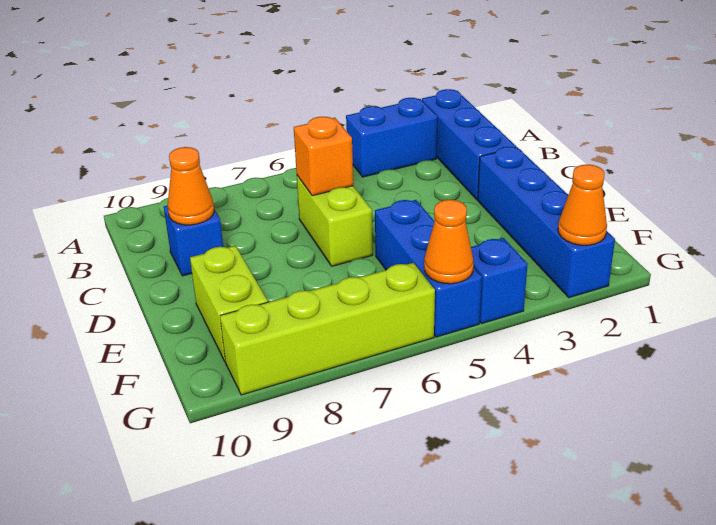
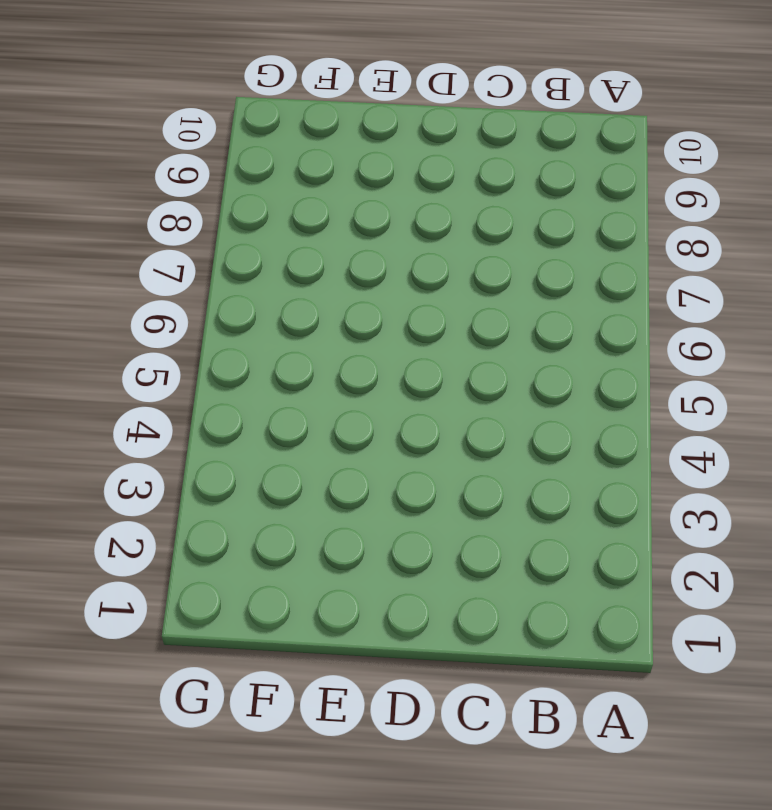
none -> blue brick A2:C2 level 1
none -> blue brick A3:A4 level 1
none -> lime brick C6:D6 level 1

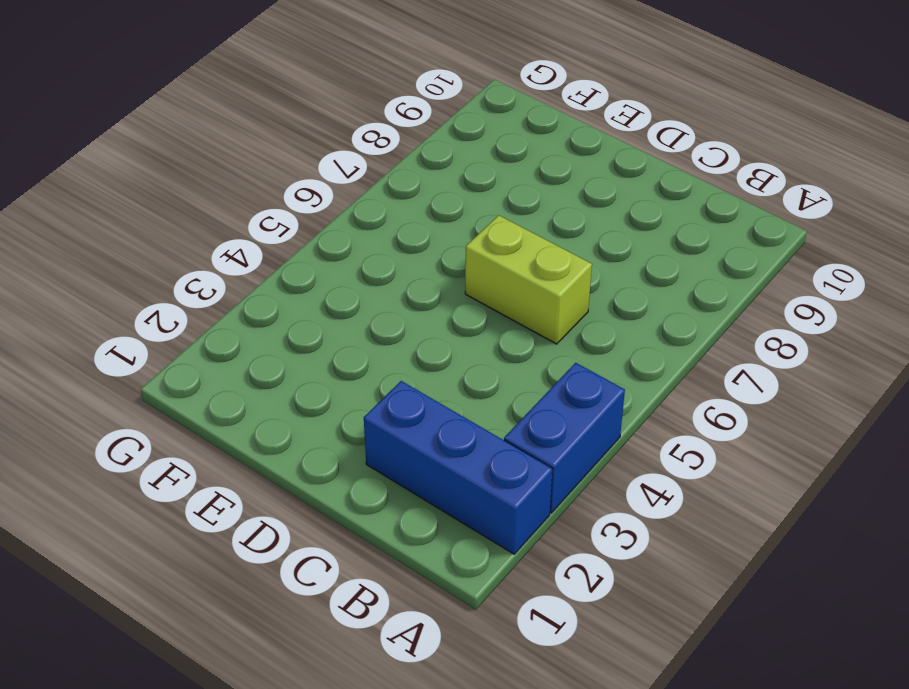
none -> blue brick C9 level 1
none -> blue brick D2:G2 level 1
none -> blue brick E5:G5 level 1

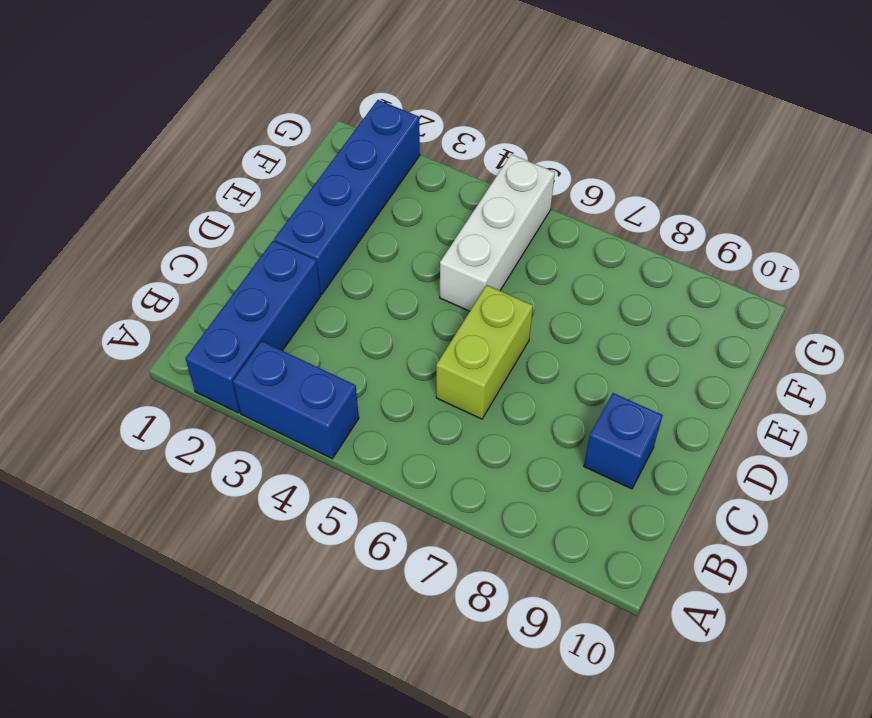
white brick E5:G5 level 1 -> blue brick E5:G5 level 1
none -> lime brick E9:F9 level 1
none -> blue brick G4 level 1
none -> lime brick G6:G9 level 1

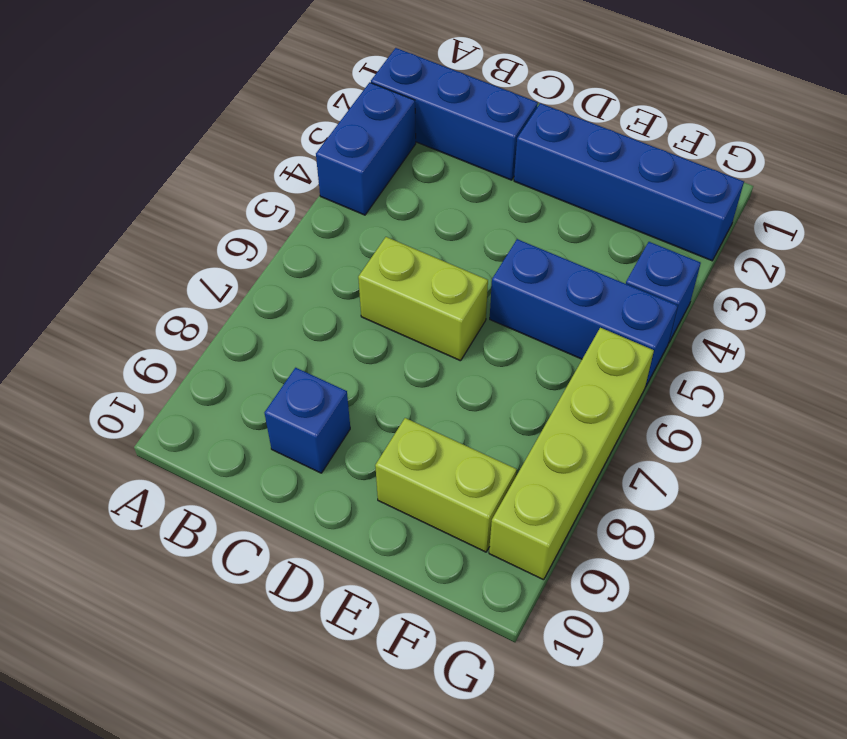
none -> orange brick C6 level 2
none -> orange cone C9 level 2
none -> orange cone G2 level 2

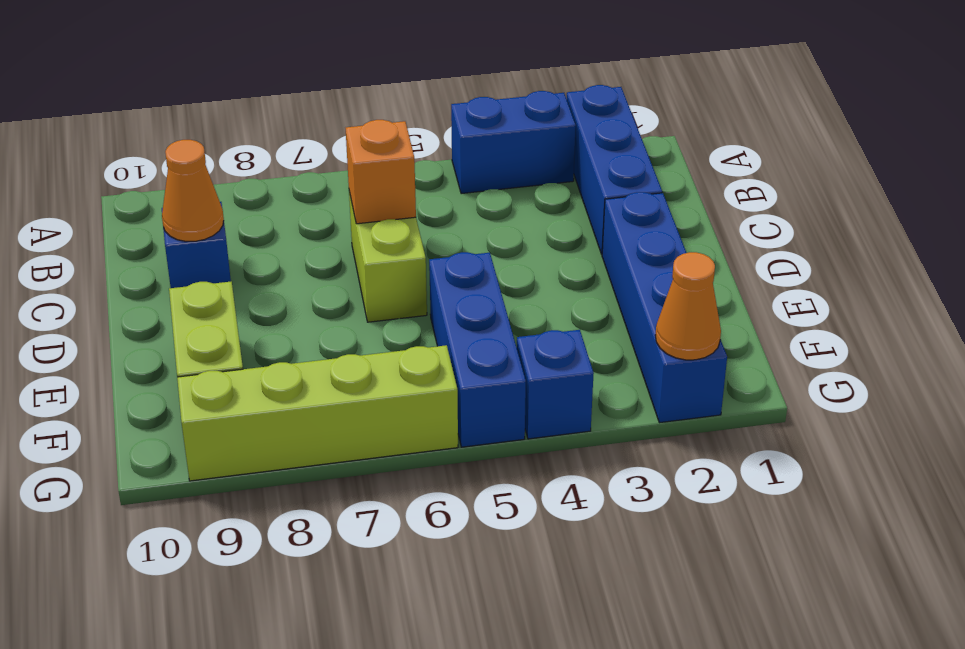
none -> orange cone G5 level 2

